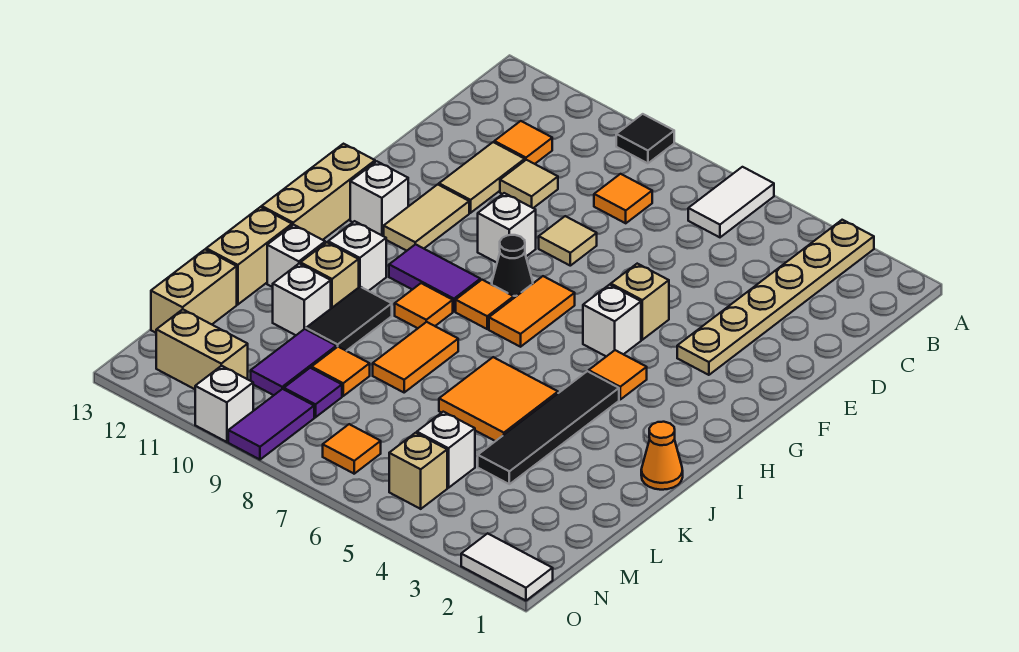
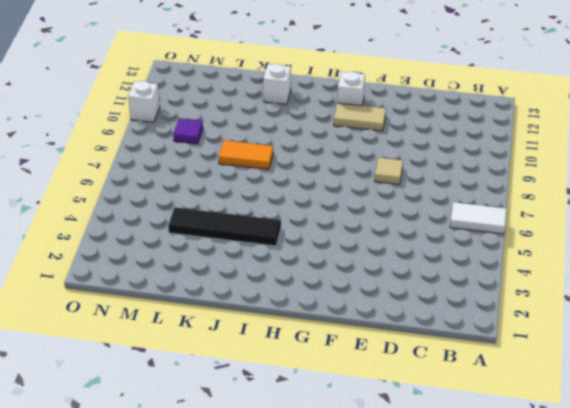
none -> tan plate A3:F3 level 1
none -> black tile A9 level 1
none -> orange tile C8 level 1
none -> orange tile C11 level 1

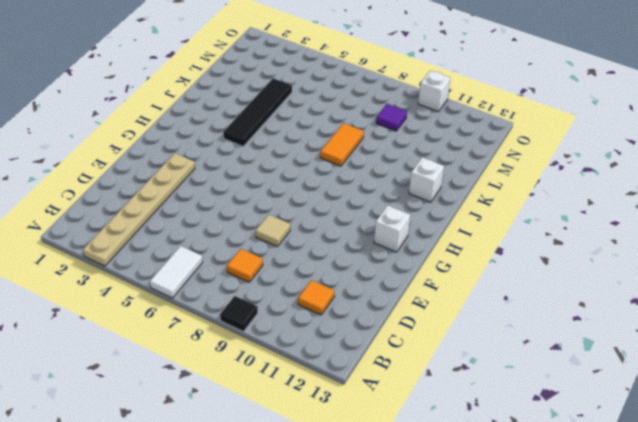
none -> tan tile D10 level 1
none -> tan tile D11:E11 level 1
none -> tan brick F5 level 1
none -> white brick F9 level 1

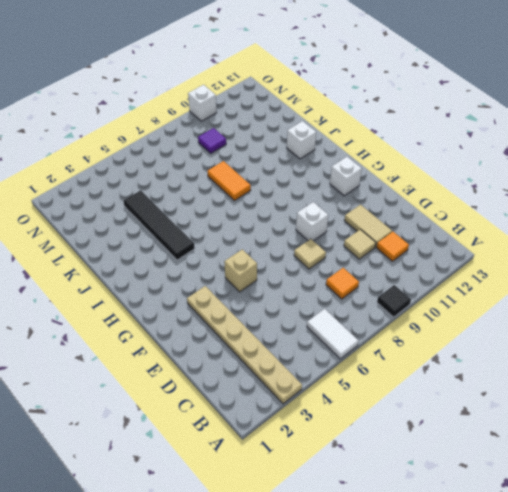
none -> tan tile F11:G11 level 1
none -> white brick G5 level 1
none -> orange tile G7:H7 level 1
none -> black cone G8 level 1

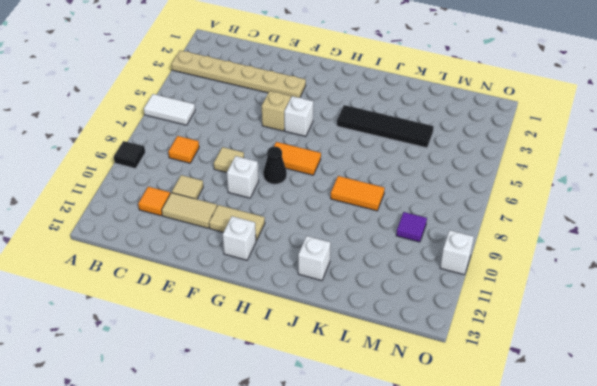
none -> tan brick G13:I13 level 1
none -> orange tile H4 level 1
none -> orange tile H8 level 1
none -> purple tile H9:H10 level 1

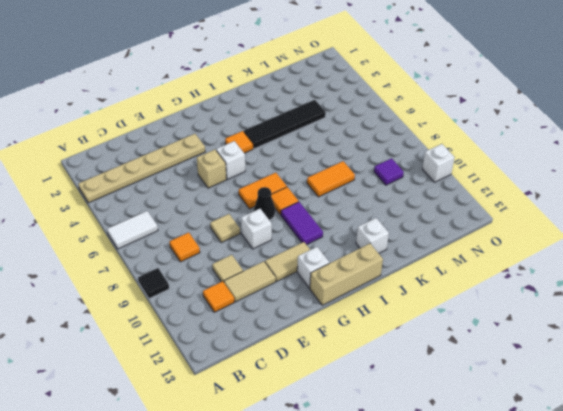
none -> orange tile I9 level 1
none -> white brick I11 level 1
none -> orange cone J1 level 1
none -> orange tile J5:K6 level 1

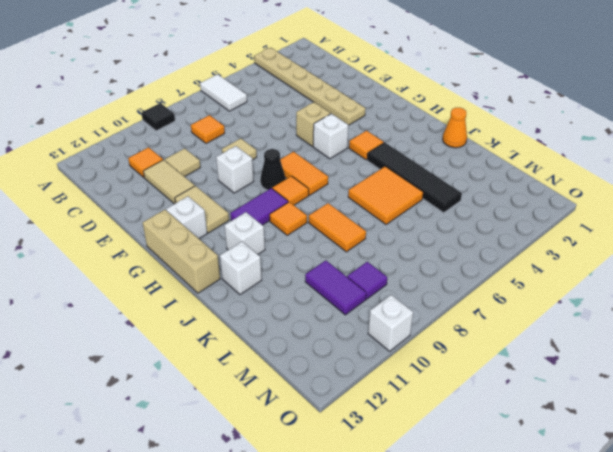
none -> black tile J10:K10 level 1
none -> tan brick J11 level 1
none -> tan brick J13:K13 level 1
none -> white brick K11 level 1

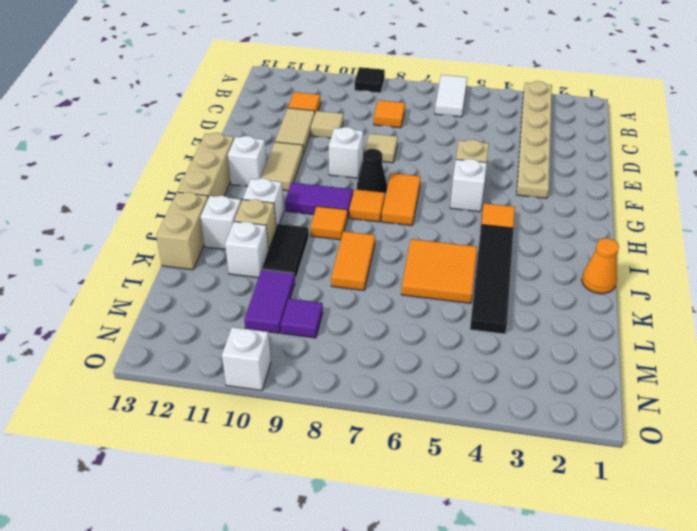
none -> orange tile L9 level 1
none -> tan brick L13:M13 level 1
none -> white brick M5 level 1
none -> tan brick N5 level 1

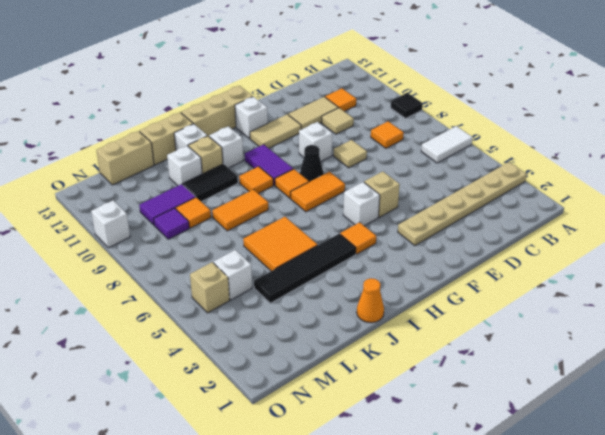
none -> orange tile N7 level 1
none -> purple tile N9:O9 level 1
none -> tan brick N11:N12 level 1
none -> white tile O1:O2 level 1

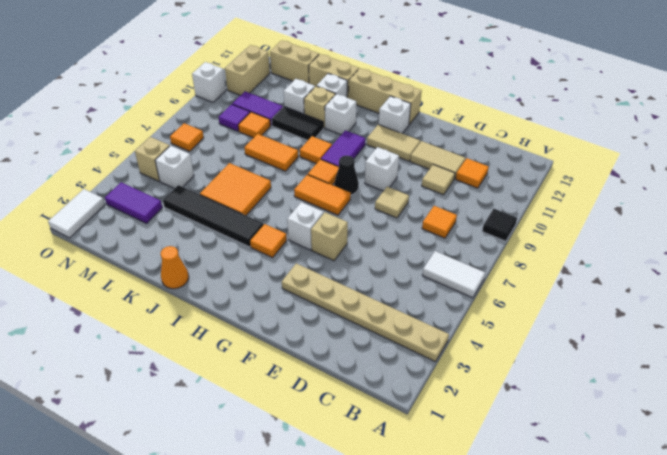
purple tile M3:N3 level 1 -> purple tile N9:O9 level 1

